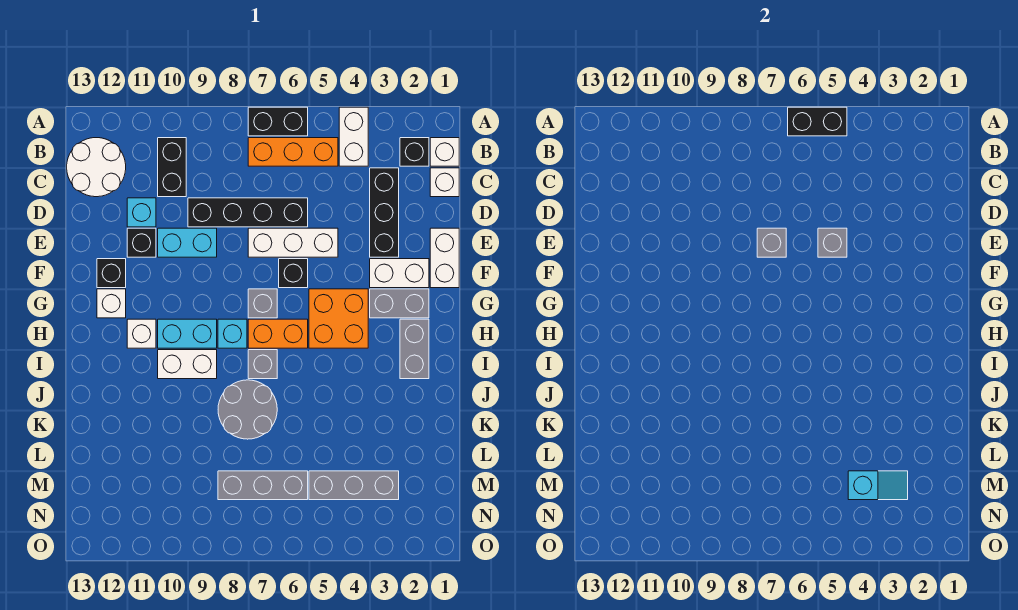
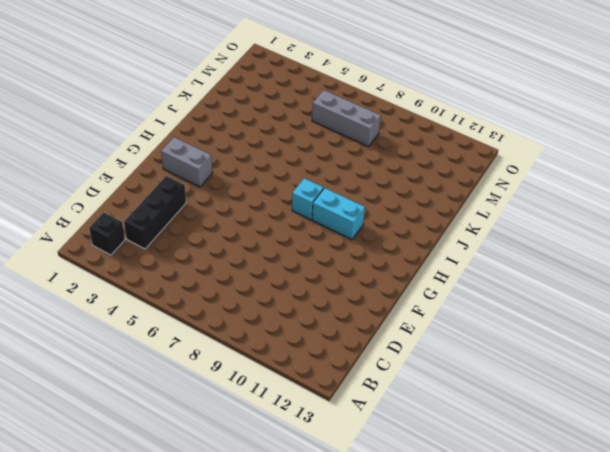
none -> white brick A4:B4 level 1
none -> black brick A6:A7 level 1
none -> white brick B1 level 1
none -> orange brick B5:B7 level 1

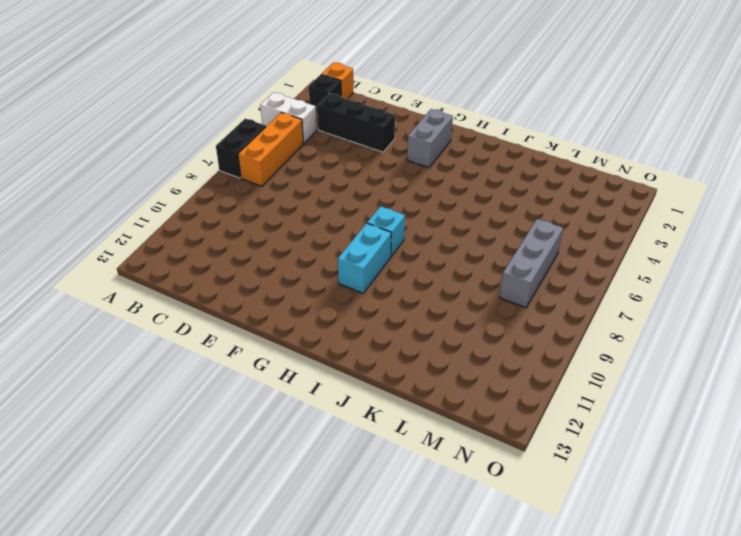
orange brick B1 level 1 -> white brick B1 level 1
none -> black brick B10:C10 level 1
none -> white round brick B12:C13 level 1
none -> white brick C1 level 1
none -> black brick D6:D9 level 1

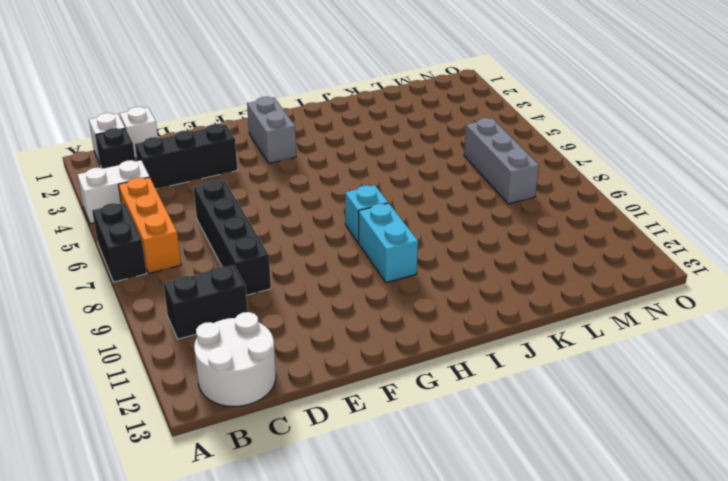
none -> cyan brick D11 level 1
none -> white brick E1:F1 level 1
none -> white brick E5:E7 level 1
none -> cyan brick E9:E10 level 1

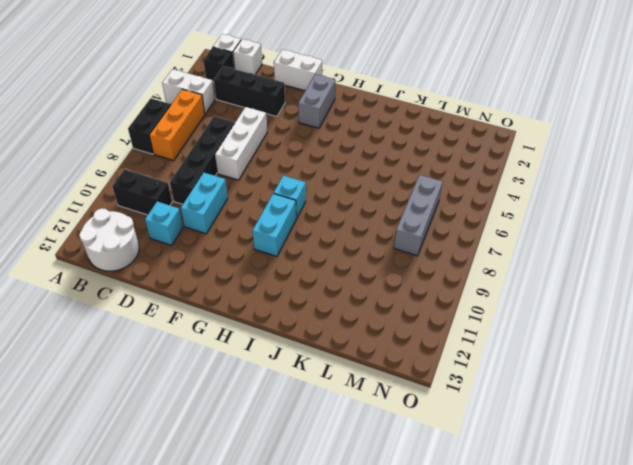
none -> black brick E11 level 1
none -> white brick F2:F3 level 1
none -> black brick F6 level 1
none -> black brick F12 level 1

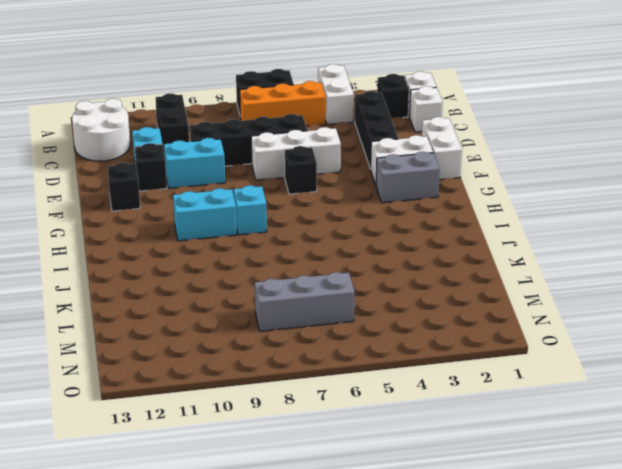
none -> orange brick G4:H5 level 1
none -> grey brick G7 level 1
none -> white brick G12 level 1
none -> grey brick H2:I2 level 1

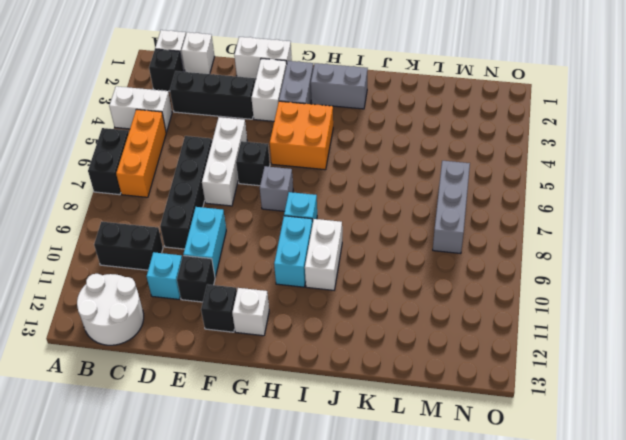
none -> orange brick H6:H7 level 1
none -> white brick H11 level 1
none -> grey brick I7 level 1
none -> grey round brick J7:K8 level 1

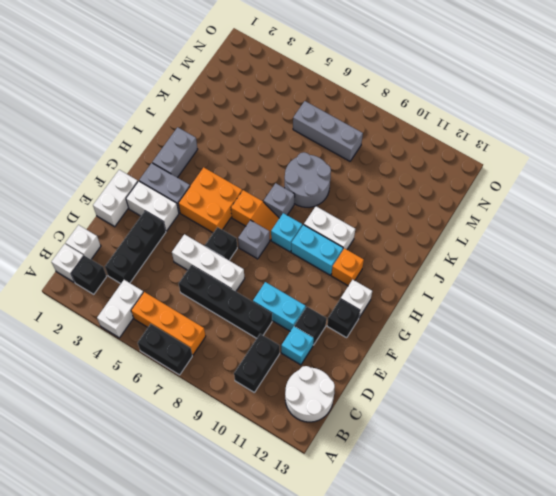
orange slope H6:H7 level 1 top 6 -> orange brick H6:H7 level 1
orange brick H11 level 1 -> white brick H11 level 1
none -> grey brick M3:M5 level 1
none -> black brick A5:A6 level 2
none -> grey brick E5 level 2
none -> grey brick E7 level 2

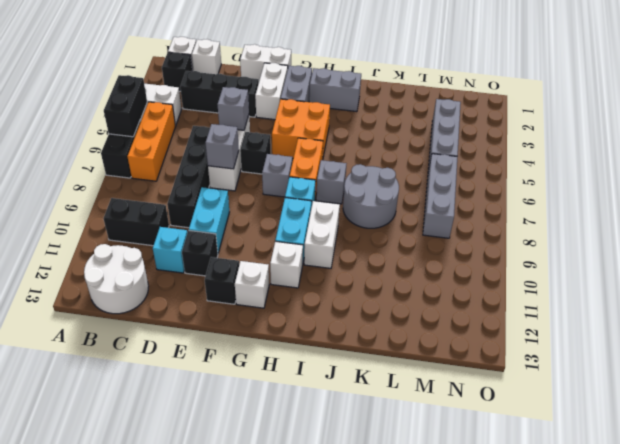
none -> cyan slope M3:M4 level 2 top 4

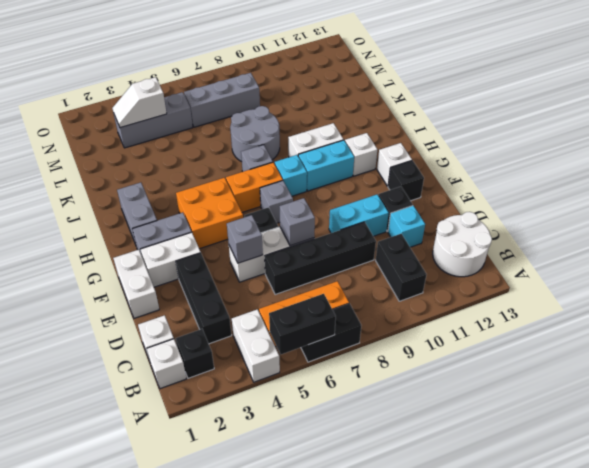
white slope M3:M4 level 2 top 4 -> cyan slope M3:M4 level 2 top 4

